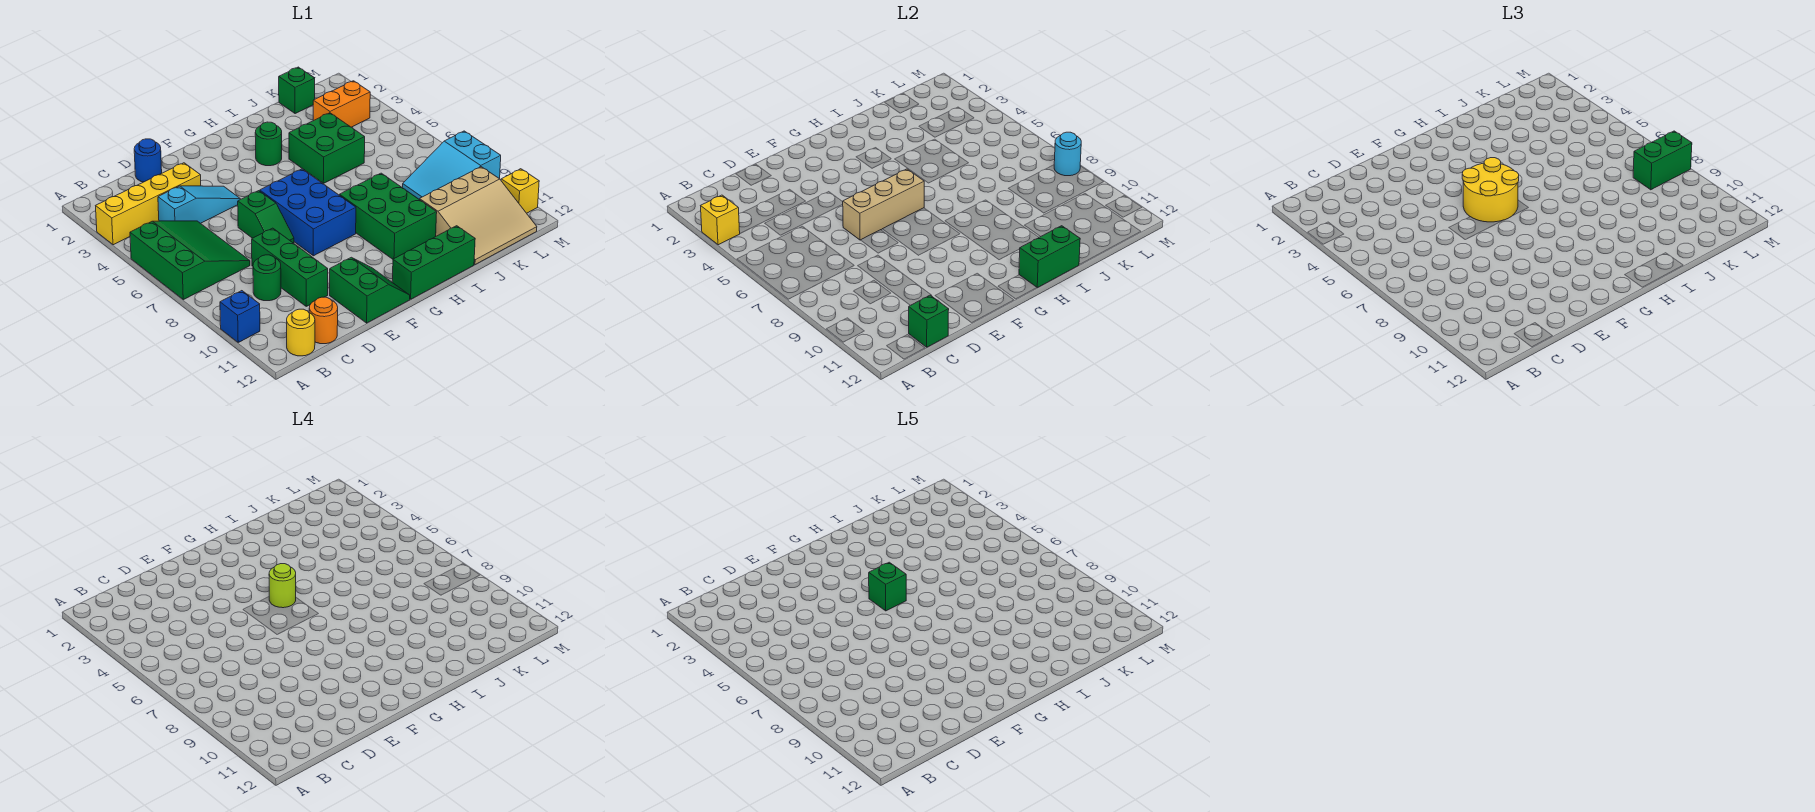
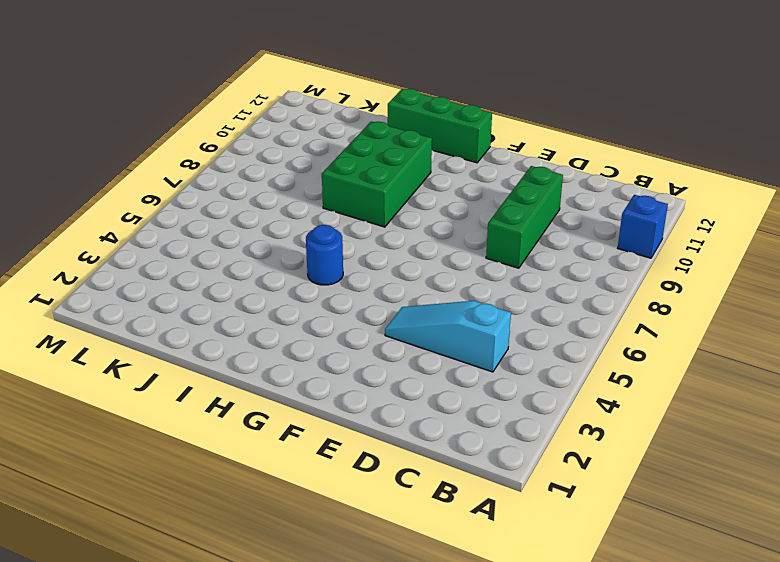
blue round brick H5 level 1 -> blue round brick D1 level 1
none -> yellow brick A3:D3 level 1
none -> green slope A5:C7 level 1 top A
none -> yellow round brick B12 level 1
none -> green round brick C9 level 1

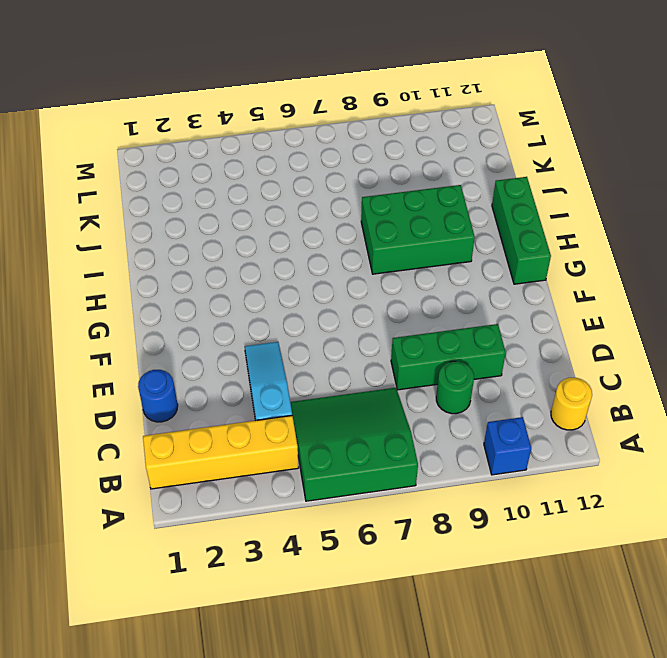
yellow brick B1:B4 level 1 -> yellow brick A3:D3 level 1
none -> orange round brick C12 level 1
none -> green slope E6:E7 level 1 top 6
none -> green slope E11:F12 level 1 top E
none -> blue brick F6:G8 level 1

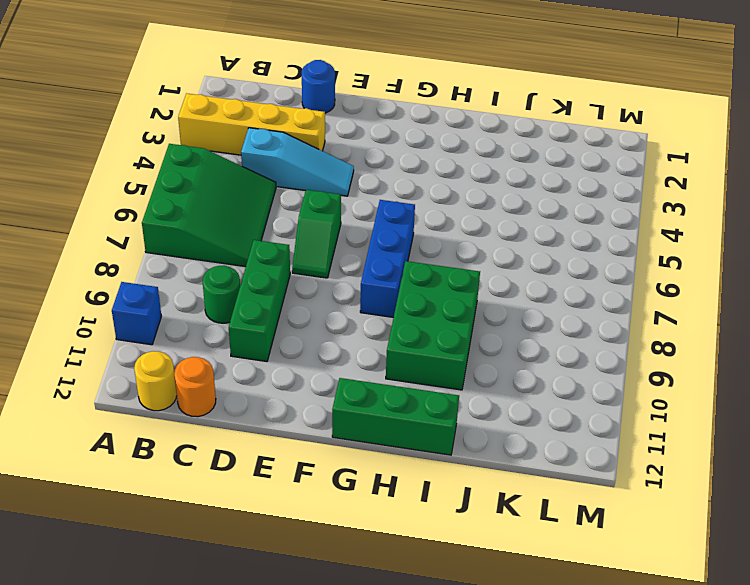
blue brick G6:G8 level 1 -> blue brick F6:G8 level 1
none -> green slope E11:F12 level 1 top E
none -> green round brick H3 level 1
none -> green brick I4:J5 level 1
none -> tan slope J10:L12 level 1 top 10

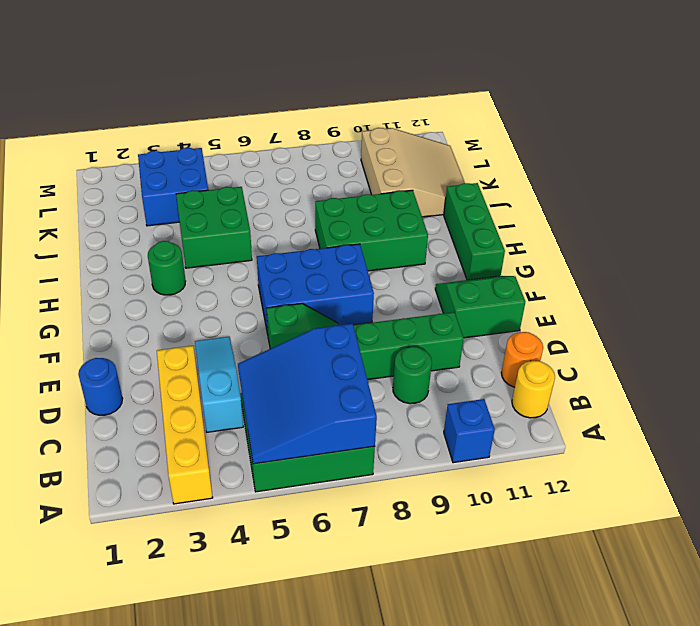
blue slope A5:C7 level 2 top 7 -> none
blue brick K3:L4 level 1 -> orange brick K3:L3 level 1
none -> green brick K1 level 1
none -> cyan slope K8:M9 level 1 top M
none -> yellow brick M11 level 1
none -> yellow brick A3 level 2

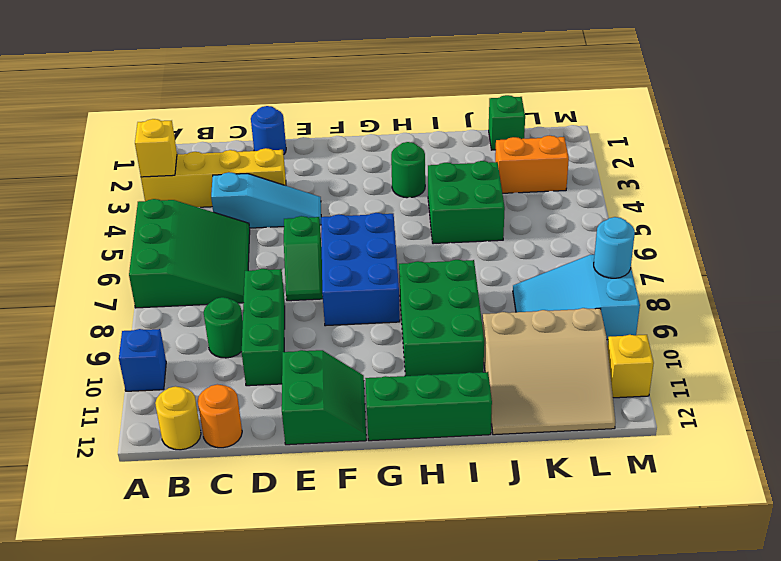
none -> green brick C12 level 2
none -> tan brick E6:G6 level 2
none -> green brick H12:I12 level 2
none -> yellow round brick F5:G6 level 3

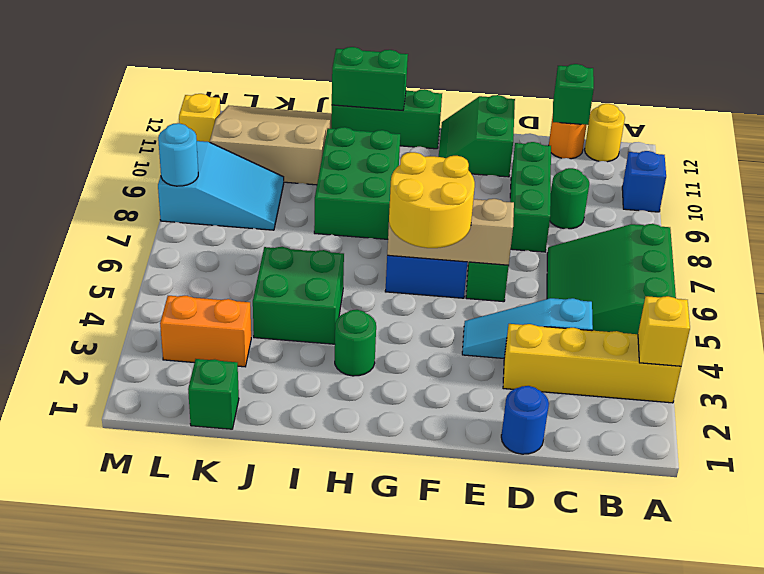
none -> green brick L8:M8 level 3
none -> lime round brick G5 level 4
none -> green brick G5 level 5

